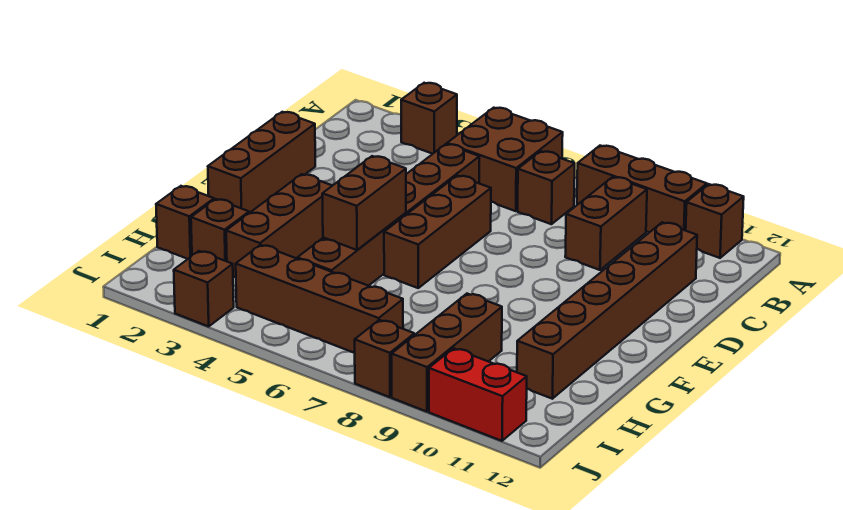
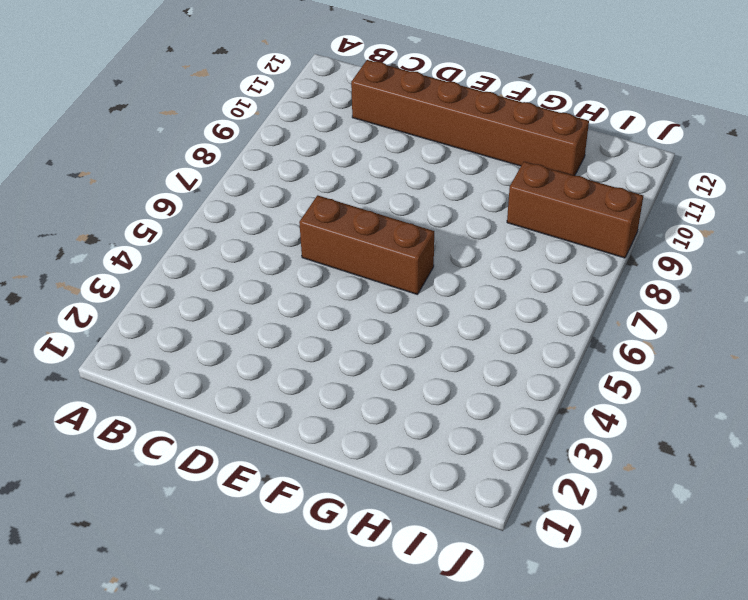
none -> brown brick A3 level 1
none -> brown brick A5:B6 level 1
none -> brown brick A8:A10 level 1

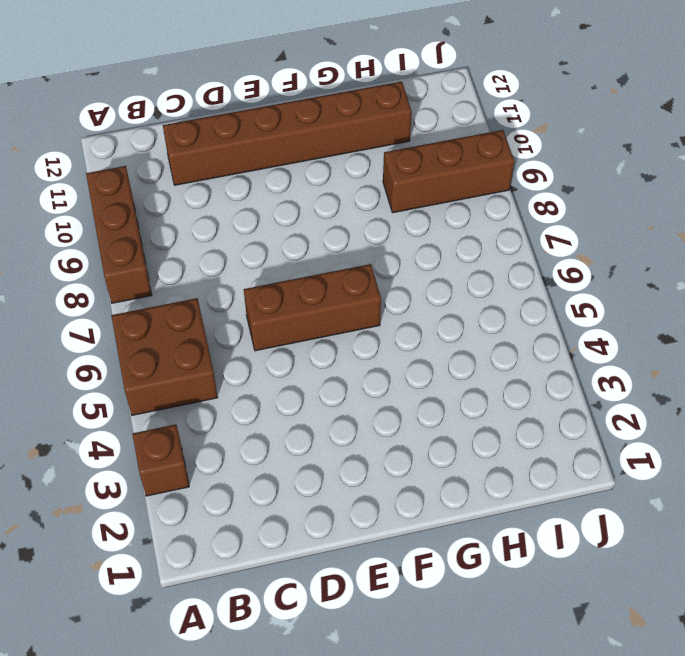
none -> brown brick A11 level 1
none -> brown brick B7 level 1
none -> brown brick B9:C9 level 1

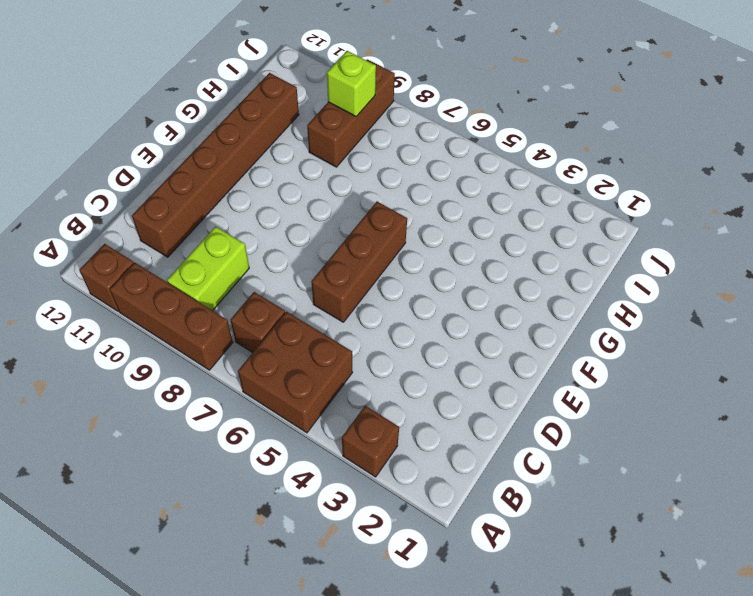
lime brick B9:C9 level 1 -> brown brick B9:C9 level 1
lime brick I9 level 2 -> none
none -> brown brick C5:H5 level 1
none -> brown brick D1:F1 level 1
none -> brown brick F3:H3 level 1

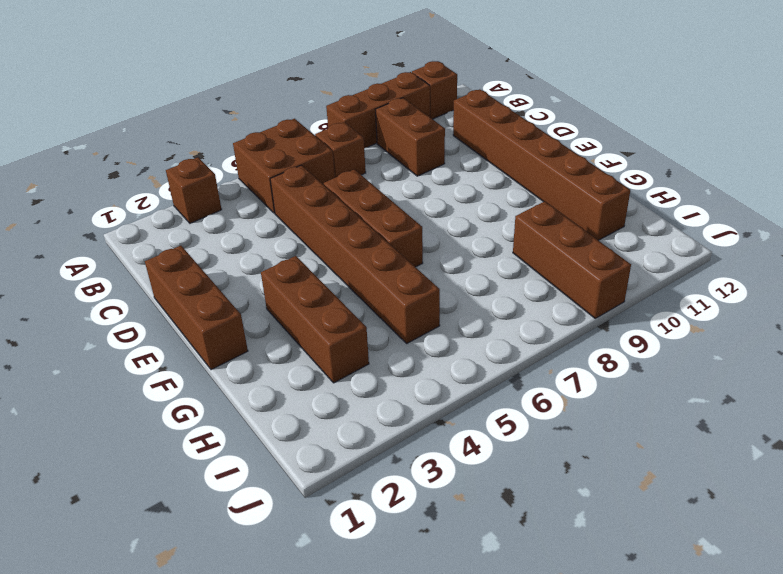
none -> brown brick H1 level 1
none -> brown brick H2 level 1
none -> brown brick I4:I7 level 1

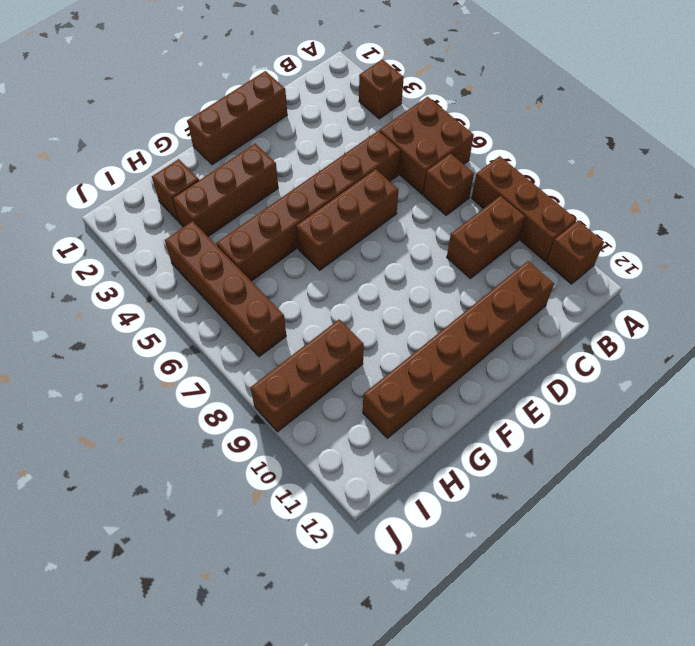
none -> brown brick H1 level 1
none -> brown brick J3 level 1
none -> brown brick J8 level 1

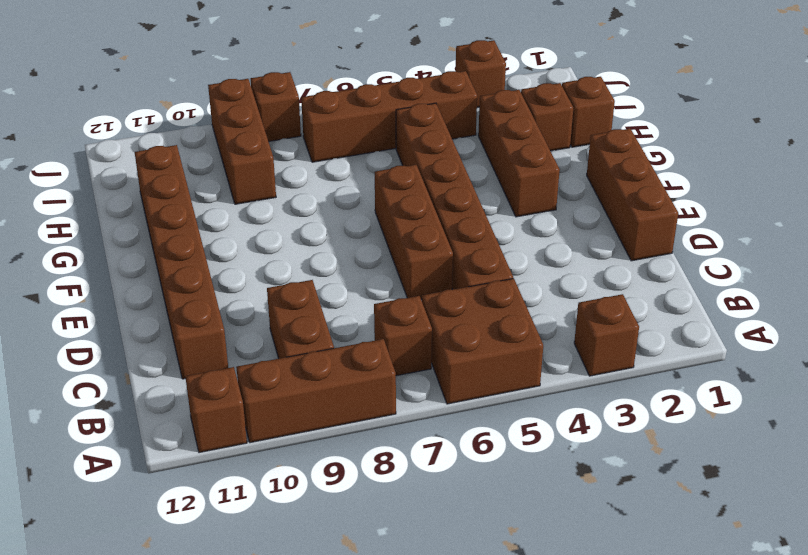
none -> red brick J10:J11 level 1
none -> brown brick F5:G5 level 2

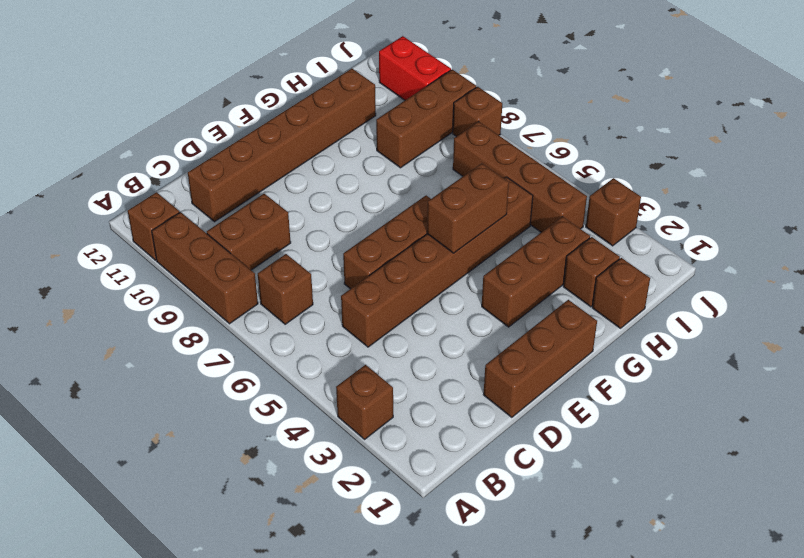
none -> brown brick A5:B6 level 1

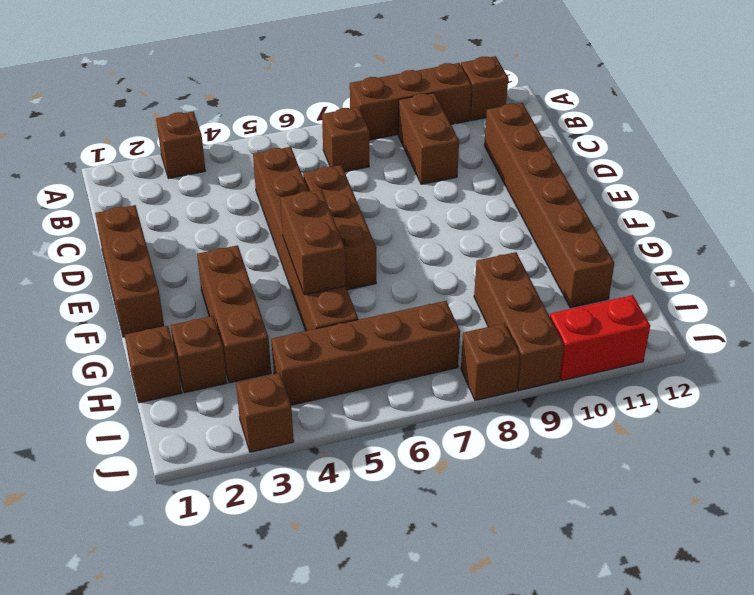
none -> brown brick A5:B6 level 1

